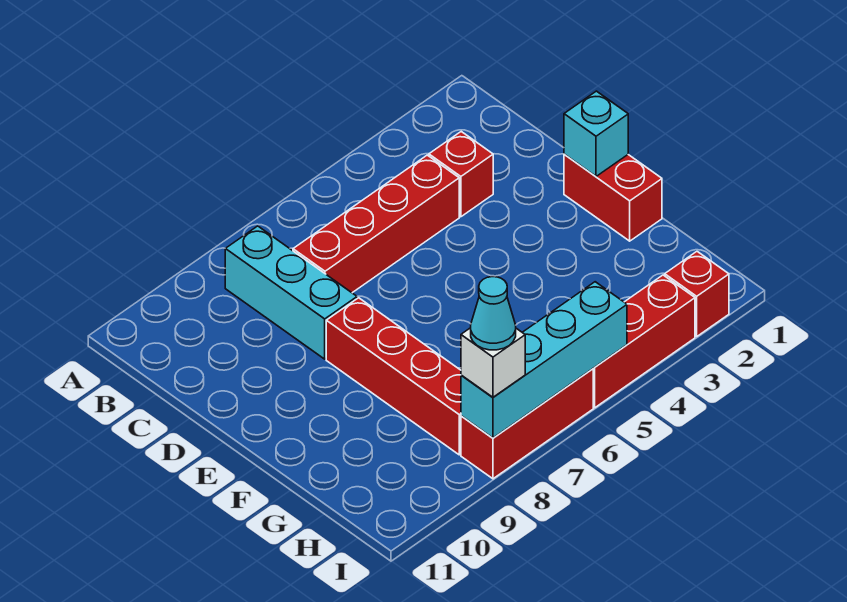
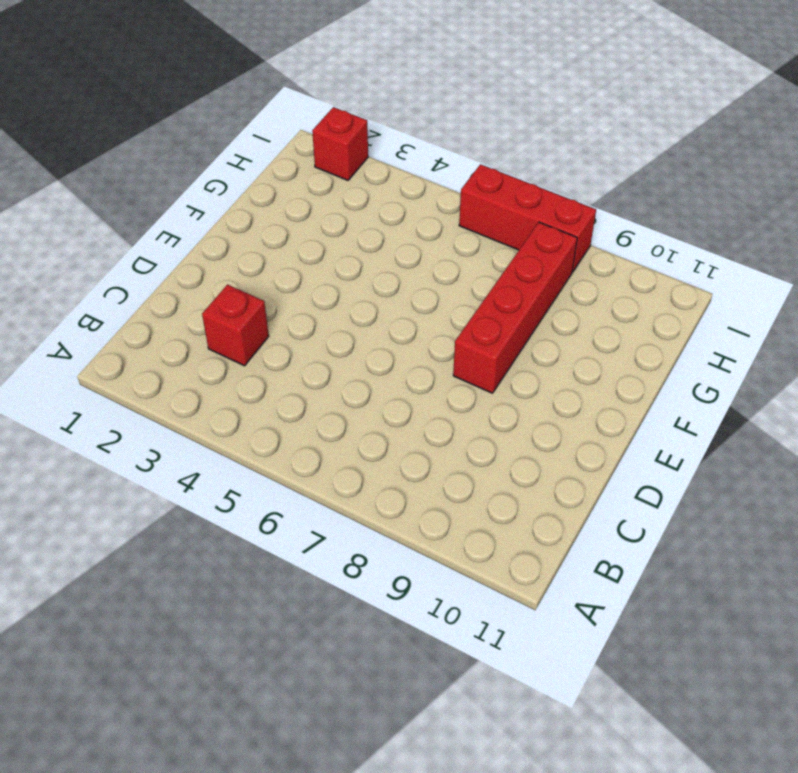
none -> cyan brick B8:D8 level 1
none -> red brick C4:C7 level 1
none -> red brick E1:F1 level 1

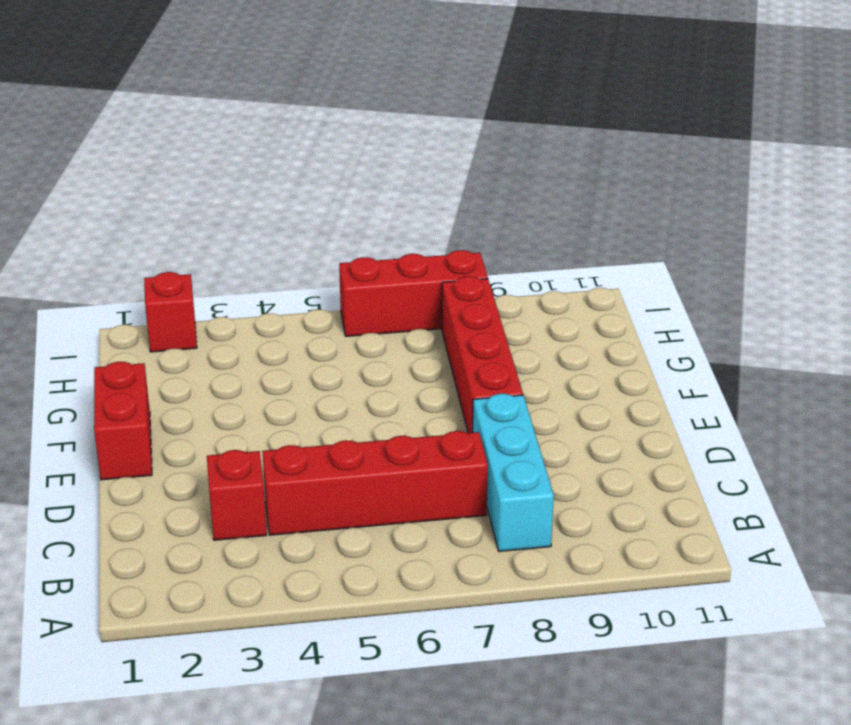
none -> red brick I3:I5 level 1
none -> cyan brick E1 level 2
none -> cyan brick I5:I8 level 2

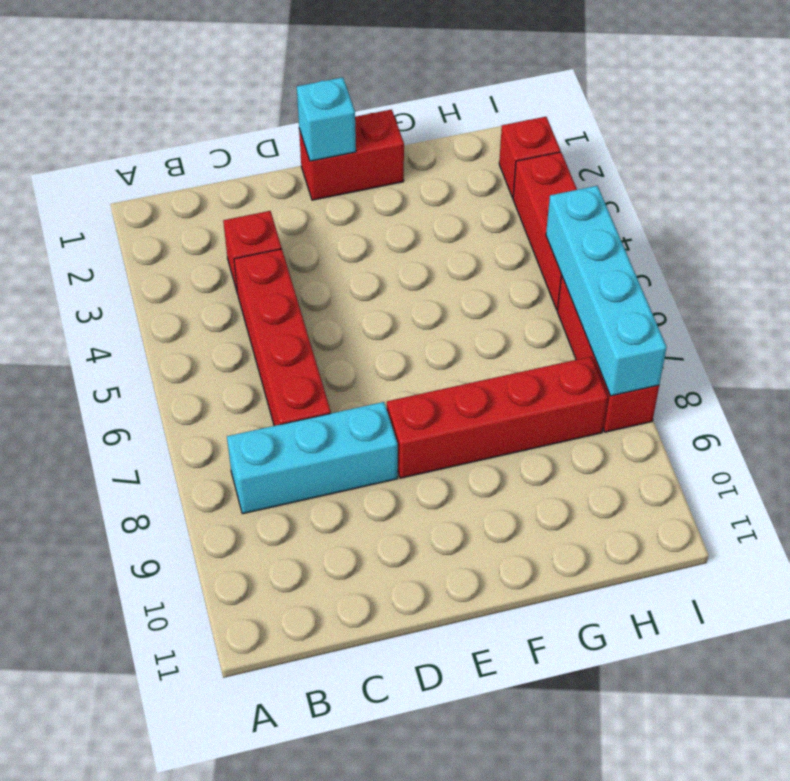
none -> white brick I8 level 3
none -> cyan cone I8 level 4

